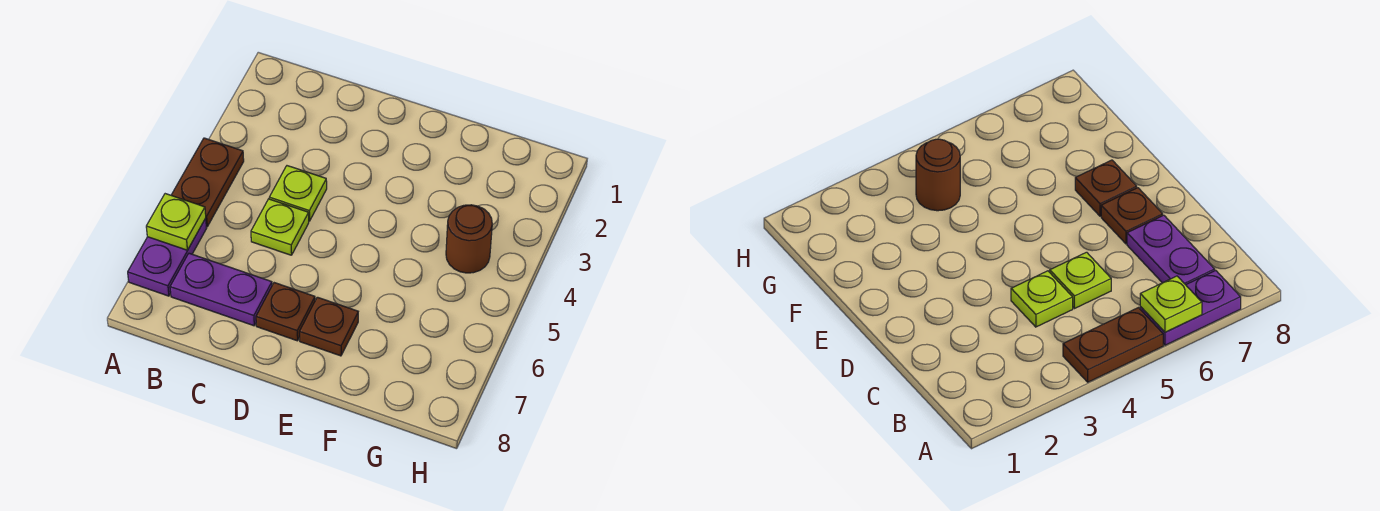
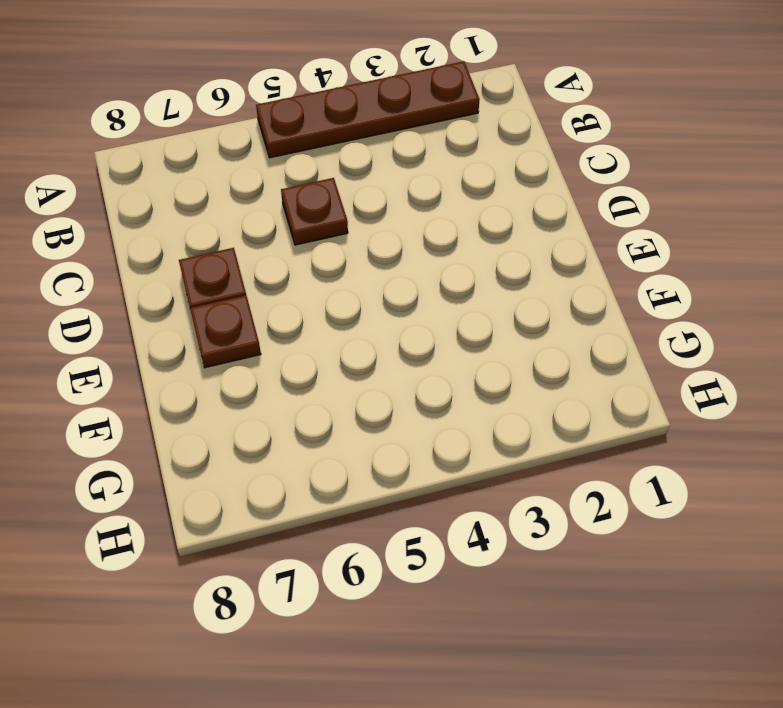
brown plate A2:A5 level 1 -> brown plate A4:A5 level 1
brown plate C5 level 1 -> lime plate C5 level 1
none -> purple plate A6:A7 level 1
none -> purple plate B7:C7 level 1

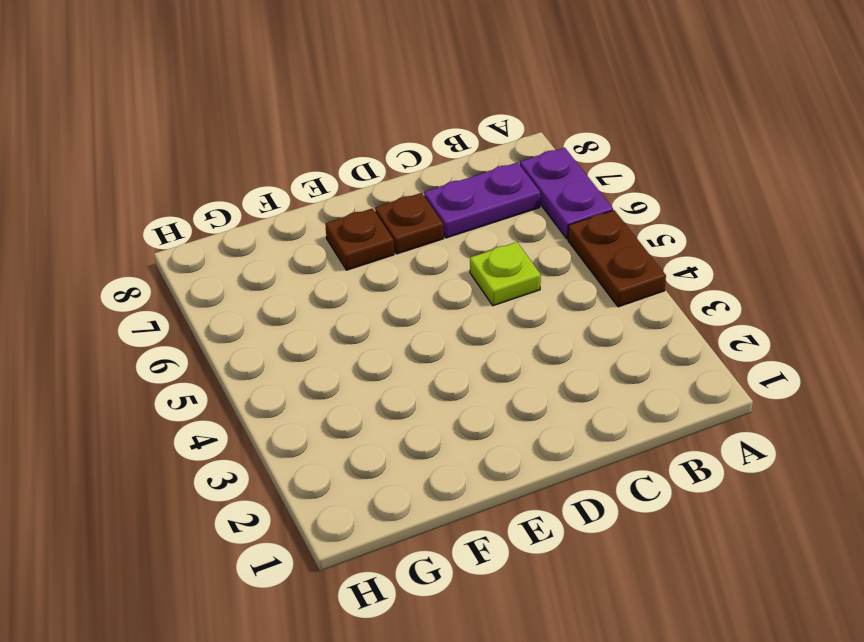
none -> lime plate C4 level 1
none -> brown round brick G4 level 1

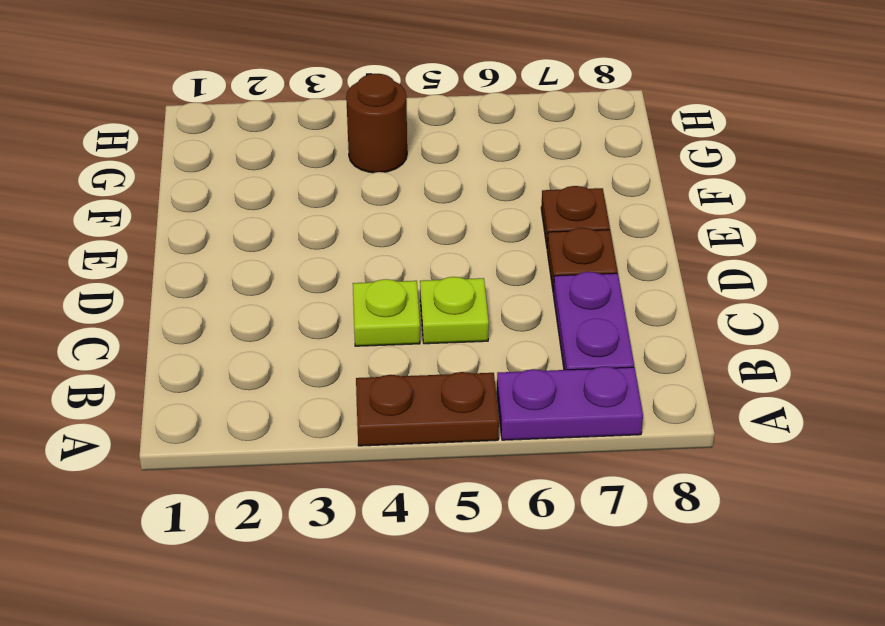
none -> lime plate A6 level 2

